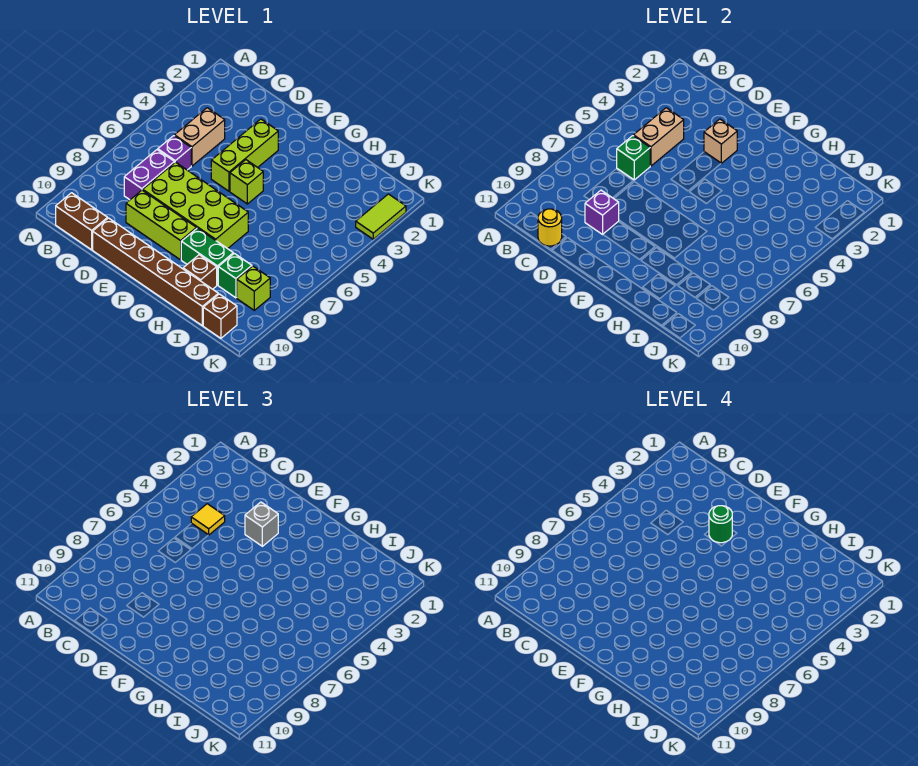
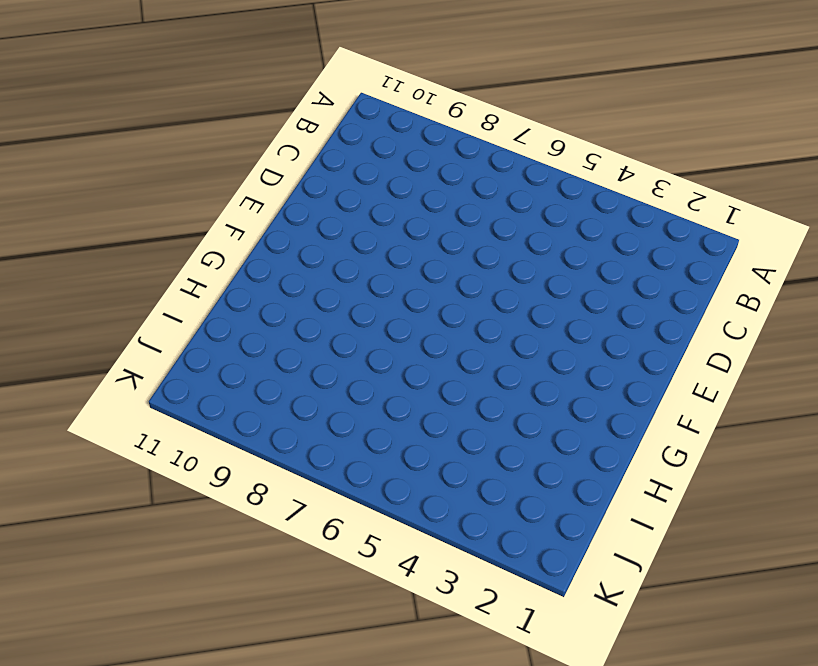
none -> brown brick B11:C11 level 1
none -> tan brick C4:C5 level 1
none -> purple brick C6 level 1

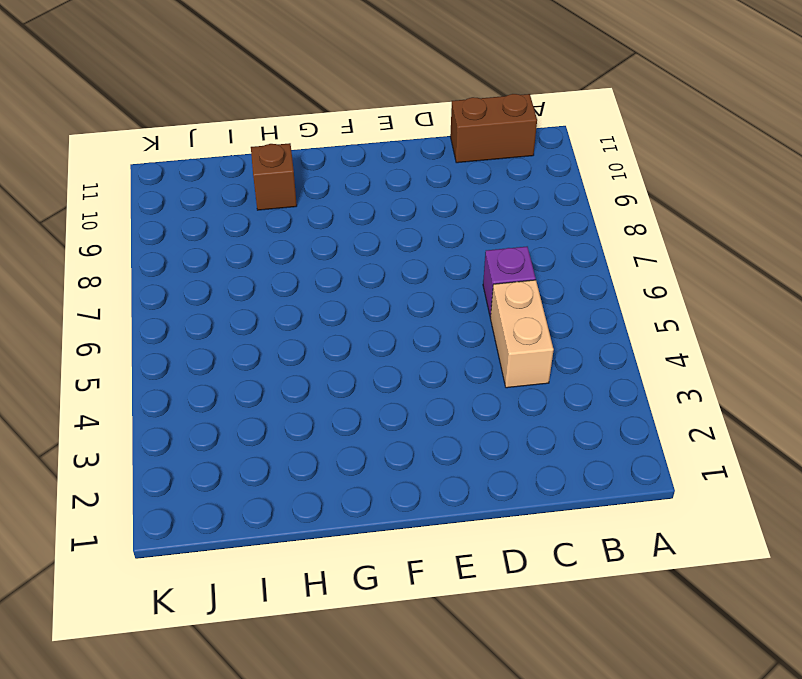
none -> purple brick C7:C8 level 1
none -> lime brick D7:G8 level 1
none -> lime brick D9:F9 level 1

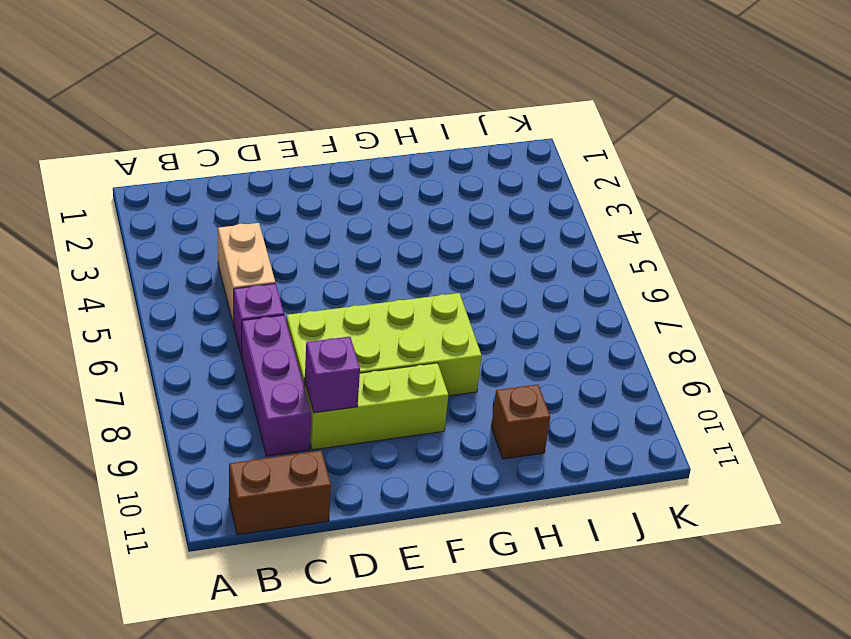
purple brick C7:C9 level 1 -> purple brick C7:C8 level 1
none -> brown brick D11:I11 level 1
none -> lime brick E3:E5 level 1
none -> lime brick F5 level 1

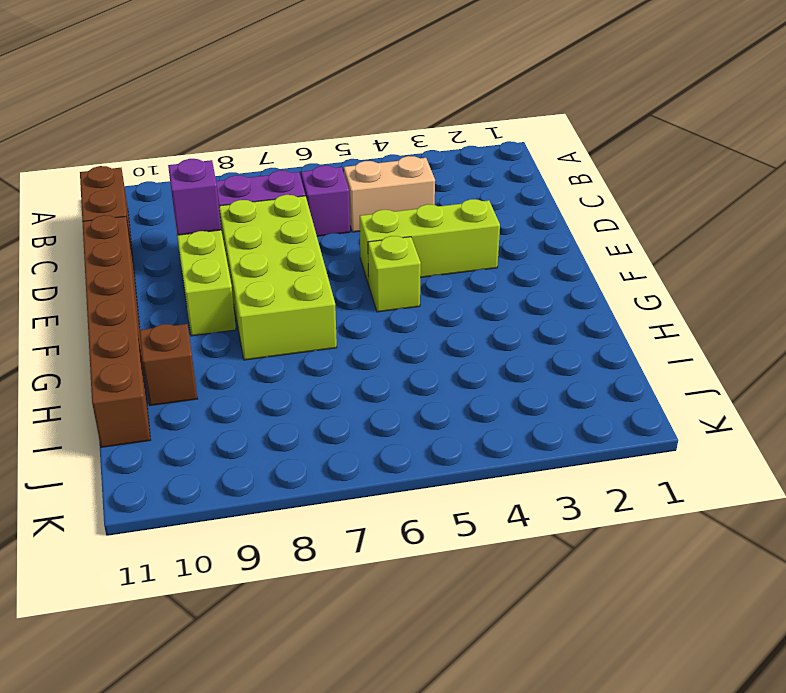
none -> green brick G9:H9 level 1
none -> green brick I9 level 1
none -> lime brick J9 level 1

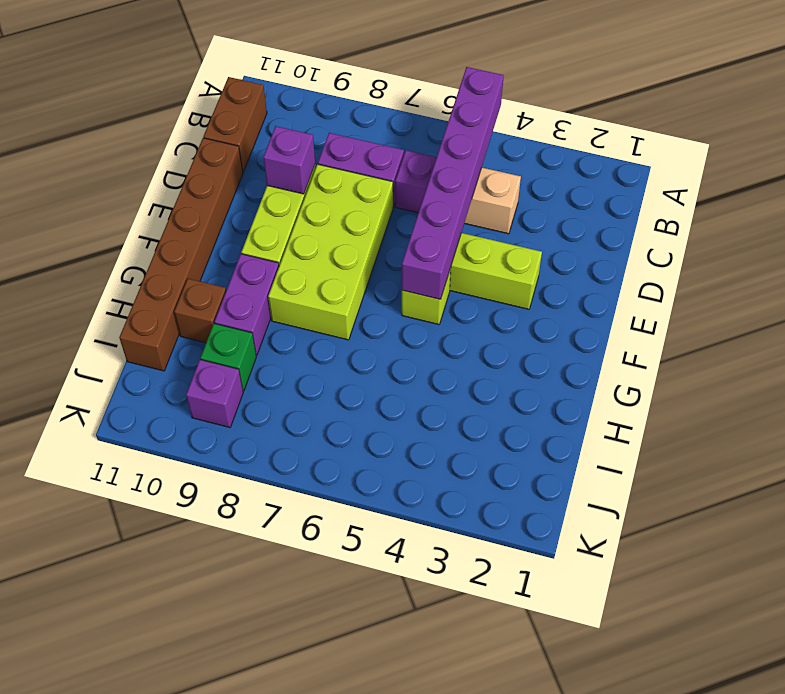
purple brick A5:F5 level 2 -> tan brick C4:C5 level 2
purple brick G9:H9 level 1 -> green brick G9:H9 level 1
purple brick J9 level 1 -> lime brick J9 level 1
none -> brown brick J11 level 1
none -> lime tile K2:K3 level 1
none -> green brick C6 level 2

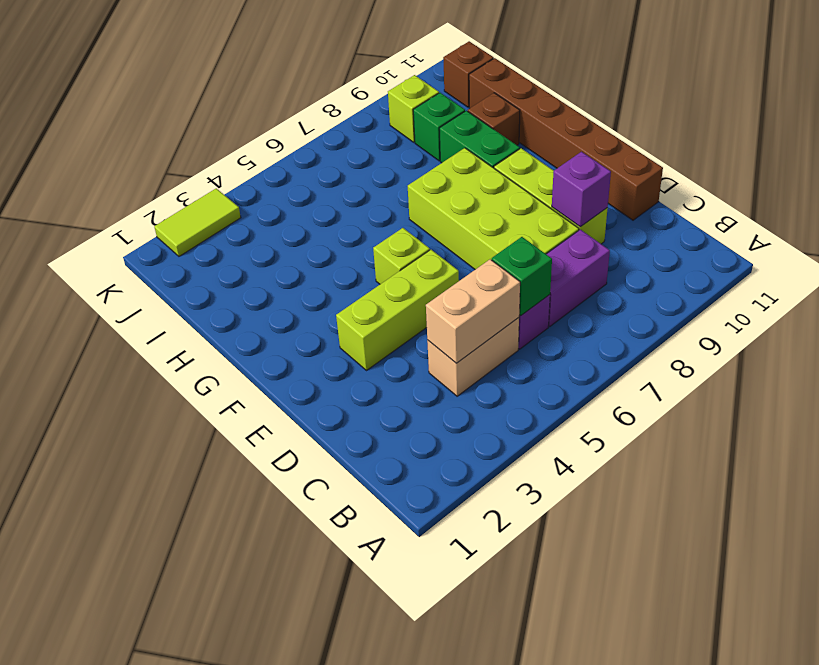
none -> brown brick B11:C11 level 1
none -> yellow round brick C11 level 2
none -> tan brick E3 level 2

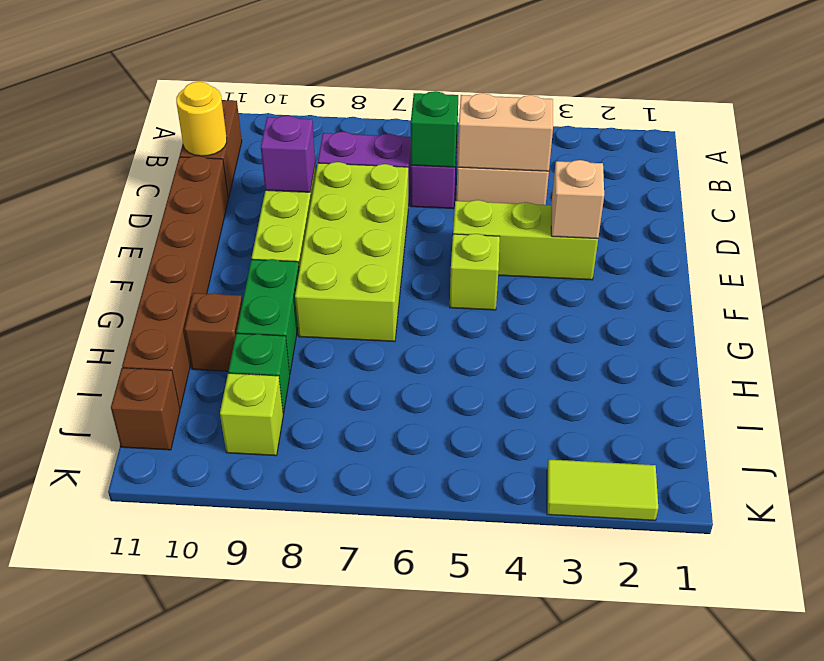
none -> yellow tile C4 level 3
none -> grey brick E3 level 3
none -> green round brick E3 level 4

